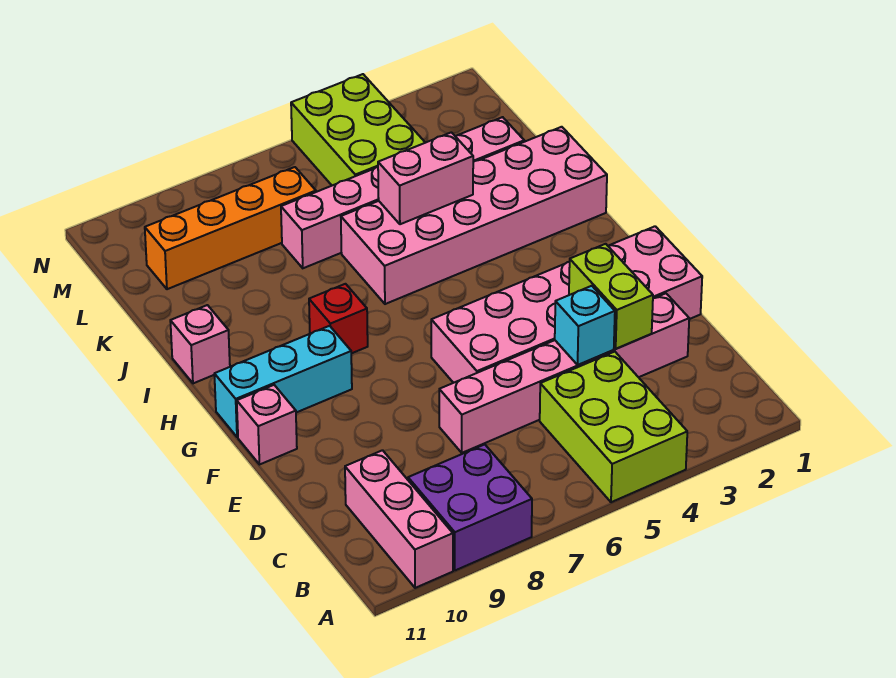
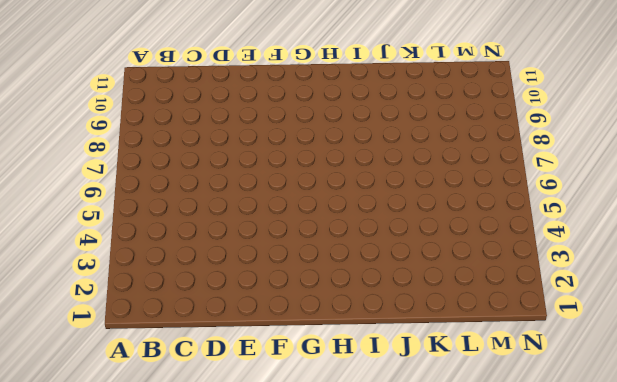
none -> lime brick A4:C5 level 1
none -> purple brick A8:B9 level 1
none -> pink brick A10:C10 level 1

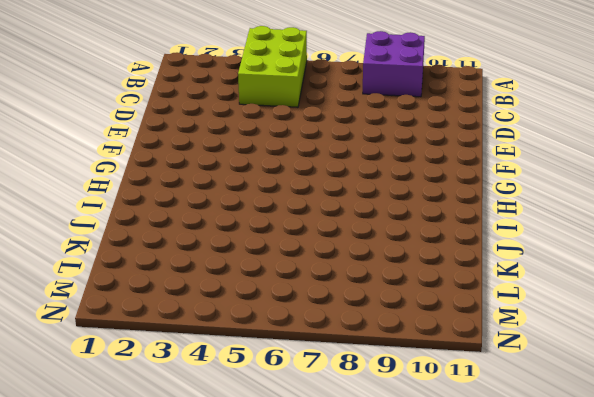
none -> pink brick A10:C10 level 1
none -> pink brick D2:D7 level 1
none -> pink brick E1:F6 level 1

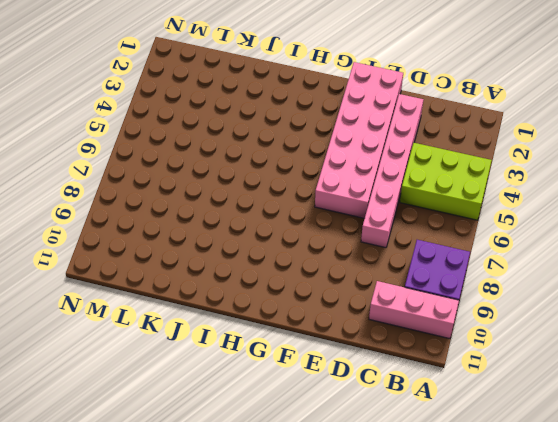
none -> pink brick F11 level 1
none -> cyan brick G9:G11 level 1
none -> red brick H8 level 1

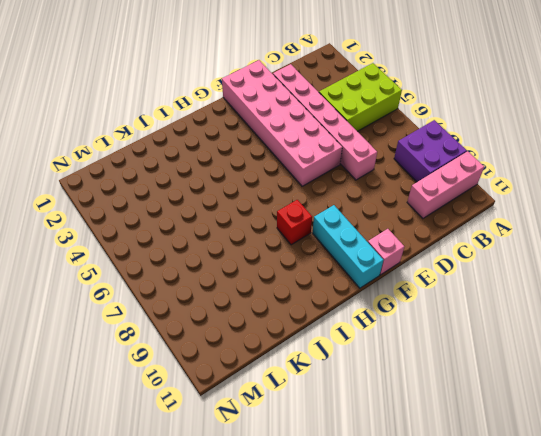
none -> pink brick I1:J6 level 1
none -> pink brick I11 level 1
none -> pink brick K2:K7 level 1

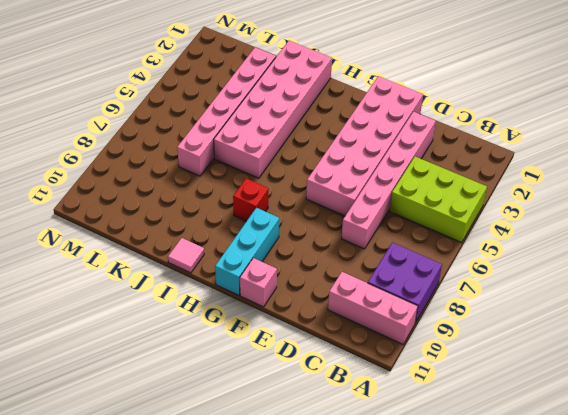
pink tile I11 level 1 -> pink brick I11 level 1
none -> lime brick L4:N5 level 1
none -> orange brick L7:L10 level 1
none -> lime brick D3:E3 level 2

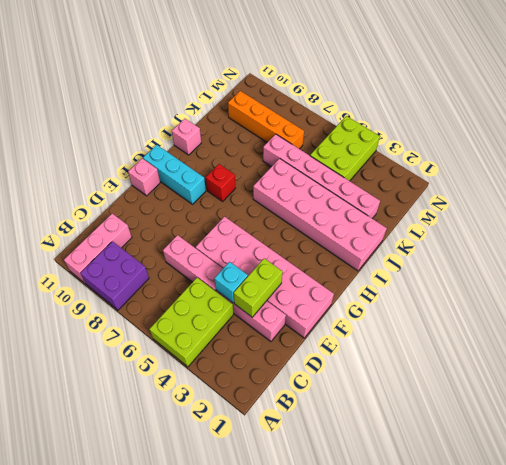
none -> pink brick J4:J5 level 2

